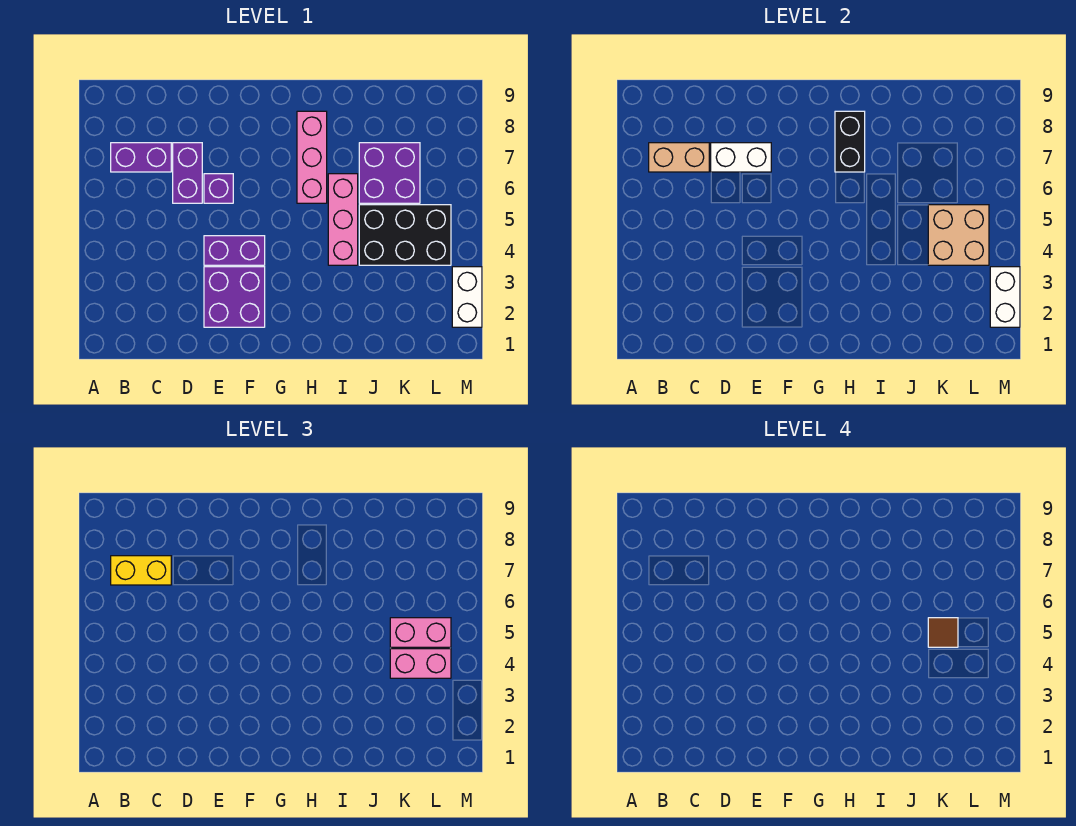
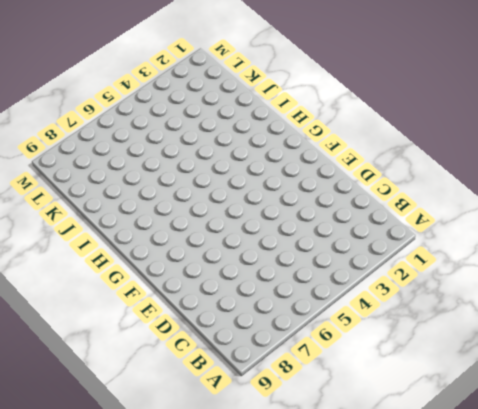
none -> purple brick B7:C7 level 1
none -> purple brick D6:D7 level 1
none -> purple brick E2:F3 level 1

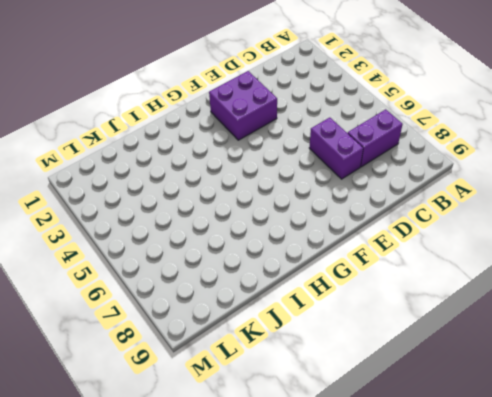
none -> purple brick E4:F4 level 1
none -> purple brick E6 level 1
none -> pink brick H6:H8 level 1

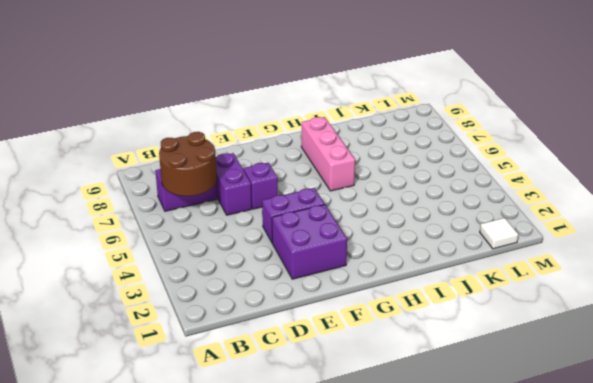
brown round brick B6:C7 level 2 -> tan brick B7:C7 level 2
white tile L1 level 1 -> none
none -> pink brick I4:I6 level 1
none -> black brick J4:L5 level 1
none -> purple brick J6:K7 level 1

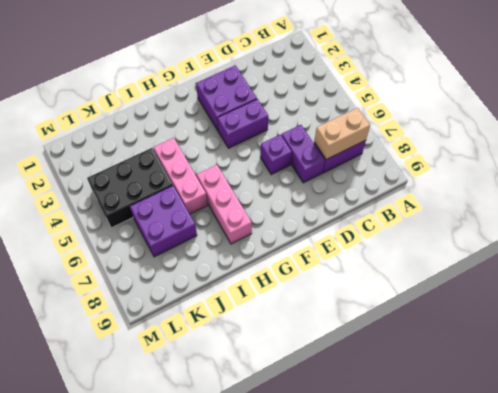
none -> white brick M2:M3 level 1
none -> white brick D7:E7 level 2
none -> black brick H7:H8 level 2

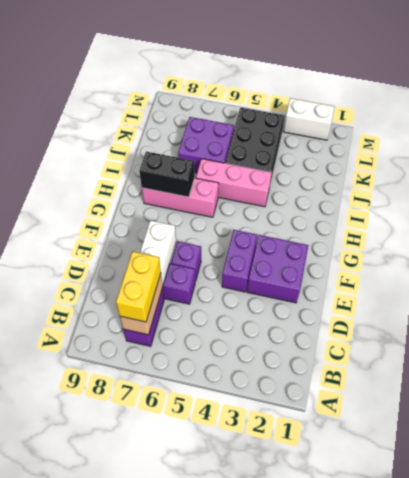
none -> tan brick K4:L5 level 2
none -> white brick M2:M3 level 2
none -> pink brick K4:L4 level 3

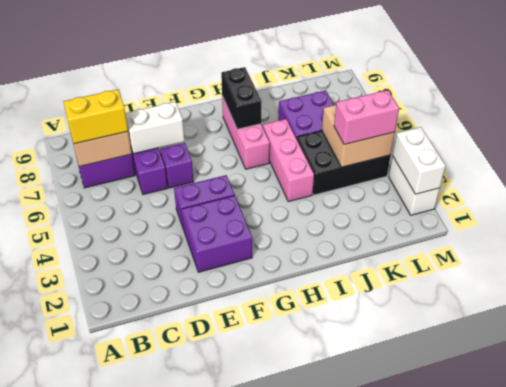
none -> pink brick K5:L5 level 3
none -> brown tile K5 level 4

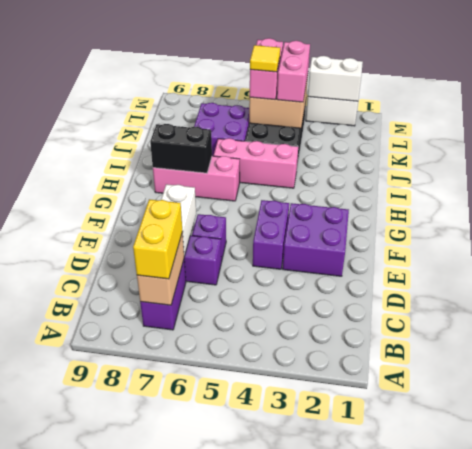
yellow tile K5 level 4 -> brown tile K5 level 4

